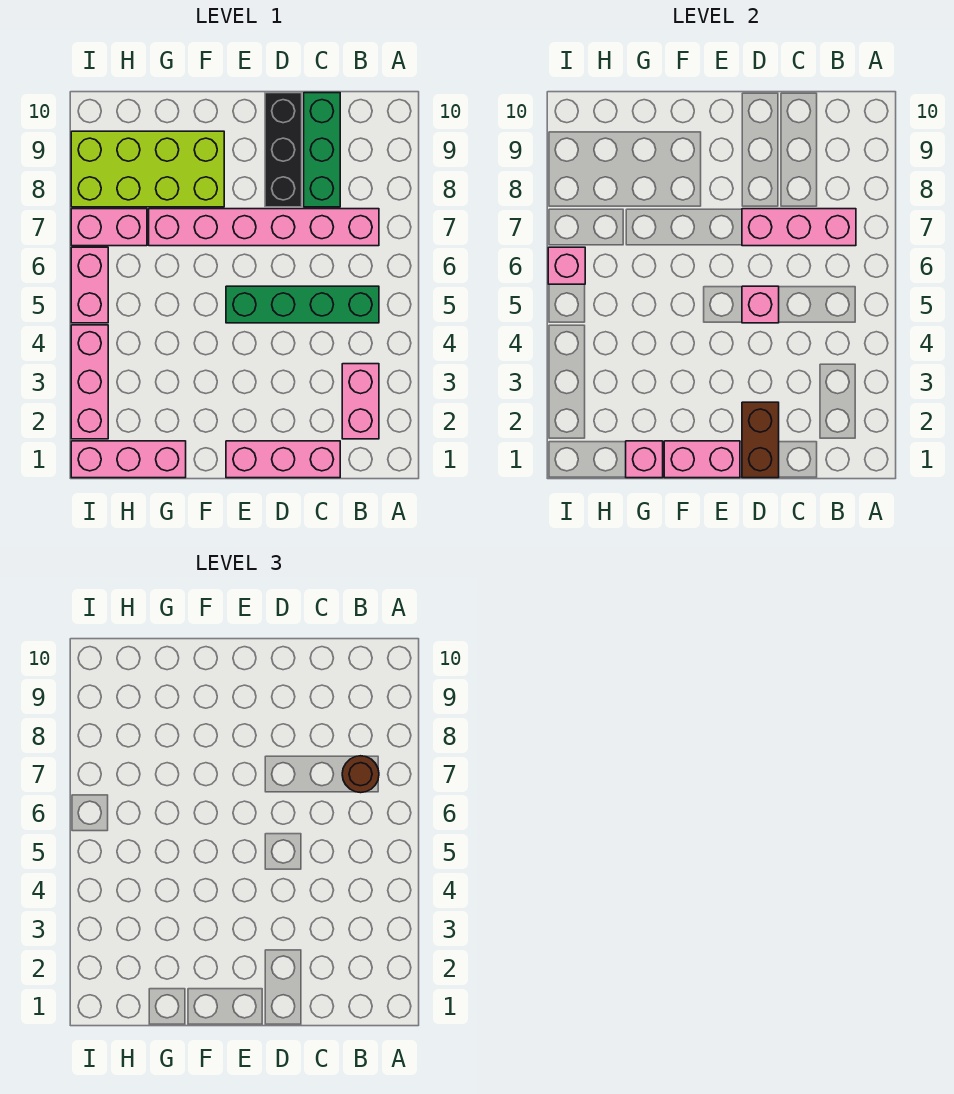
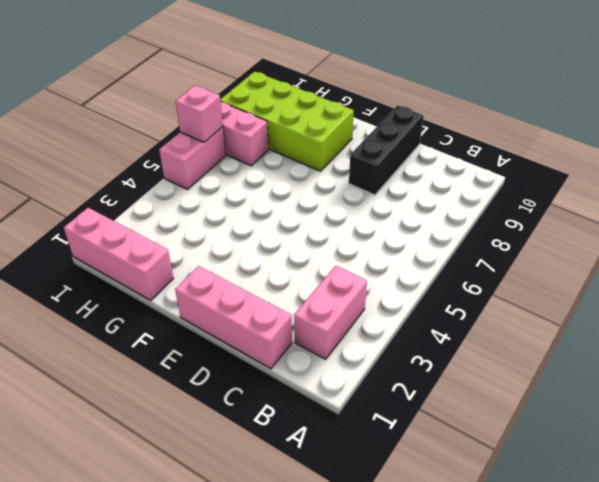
none -> green brick B5:E5 level 1
none -> pink brick B7:G7 level 1
none -> green brick C8:C10 level 1

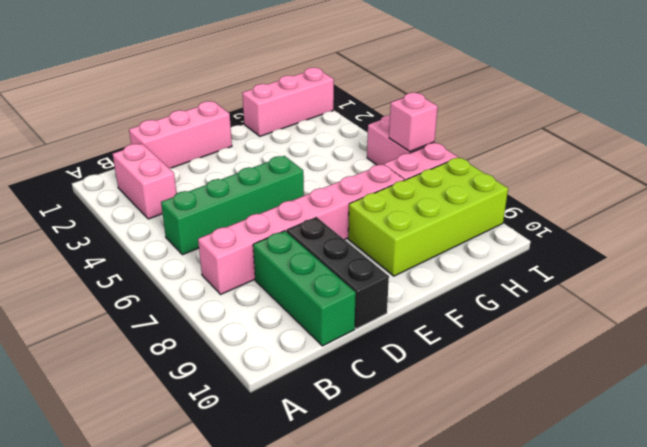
none -> pink brick I2:I4 level 1
none -> pink brick B7:D7 level 2
none -> brown brick D1:D2 level 2

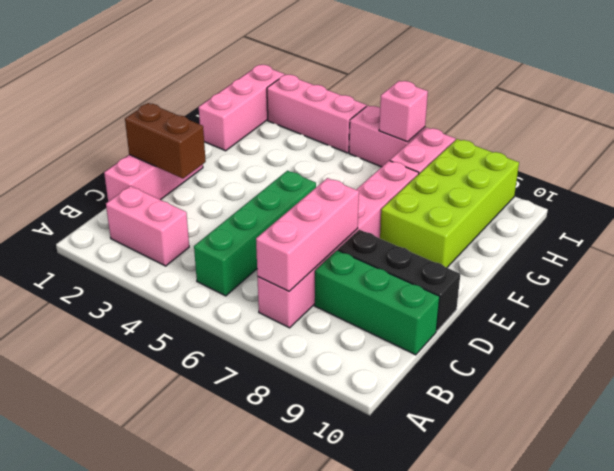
none -> pink brick D5 level 2
none -> pink brick E1:F1 level 2
none -> pink brick G1 level 2

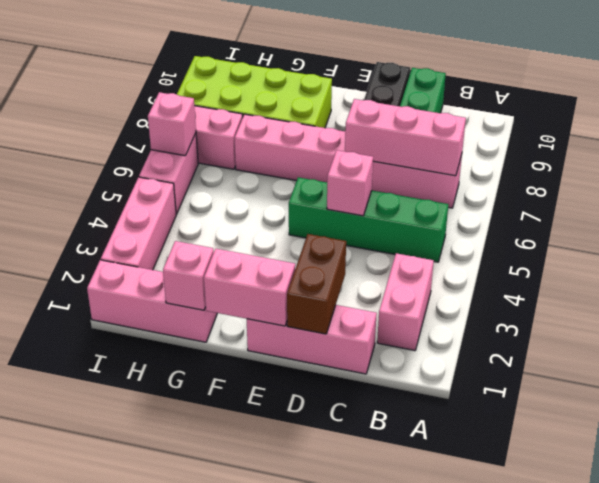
none -> brown round brick B7 level 3

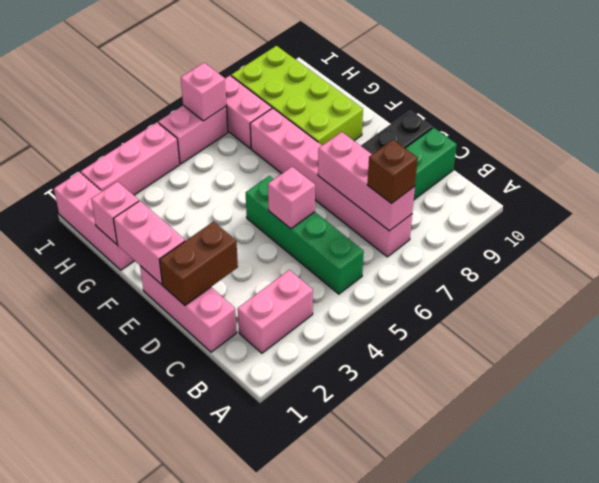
brown brick B7 level 3 -> brown round brick B7 level 3

